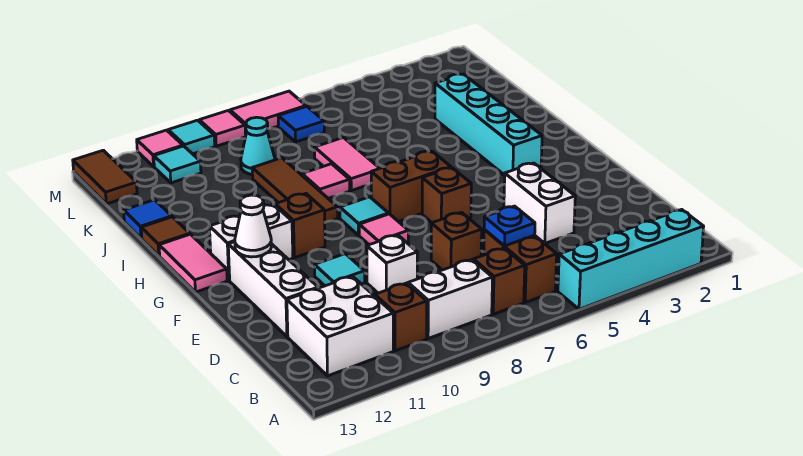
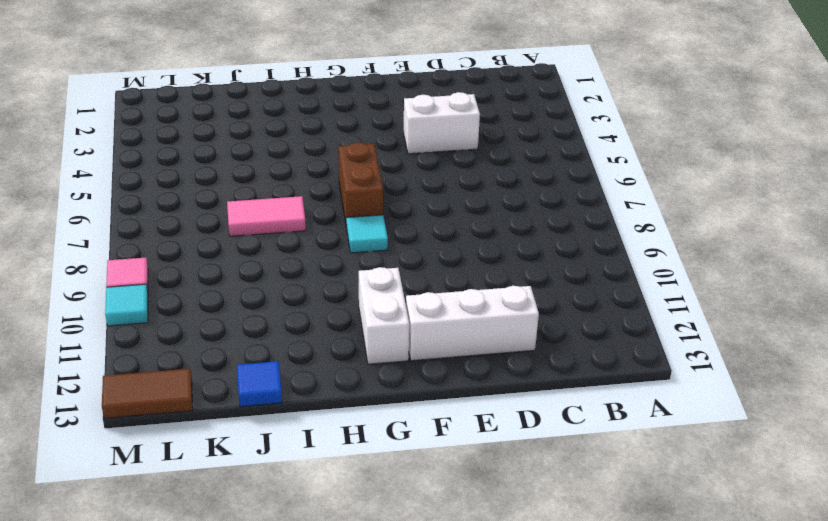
none -> cyan brick A2:A5 level 1
none -> brown brick B6:C6 level 1
none -> brown brick B7 level 1
none -> white brick B8:B9 level 1

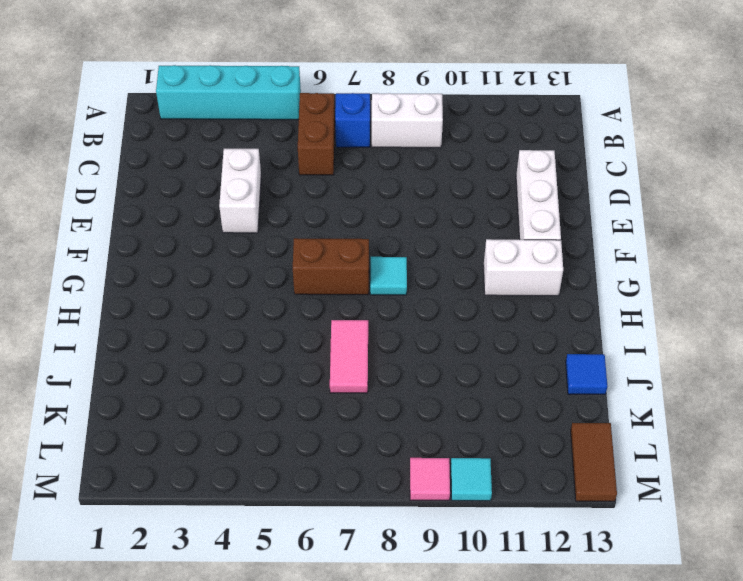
blue brick B7 level 1 -> brown brick B7 level 1
none -> brown brick B10 level 1
none -> white brick B11:C12 level 1
none -> brown brick D7 level 1
none -> white brick D9 level 1

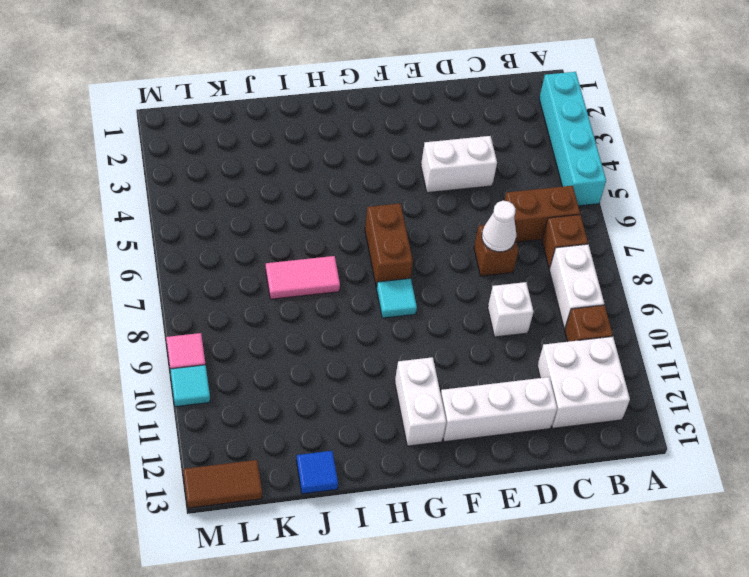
white cone D7 level 2 -> white cone F12 level 2
none -> cyan tile E10 level 1
none -> brown brick F6 level 1
none -> pink tile F8 level 1
none -> cyan brick G3:J3 level 1

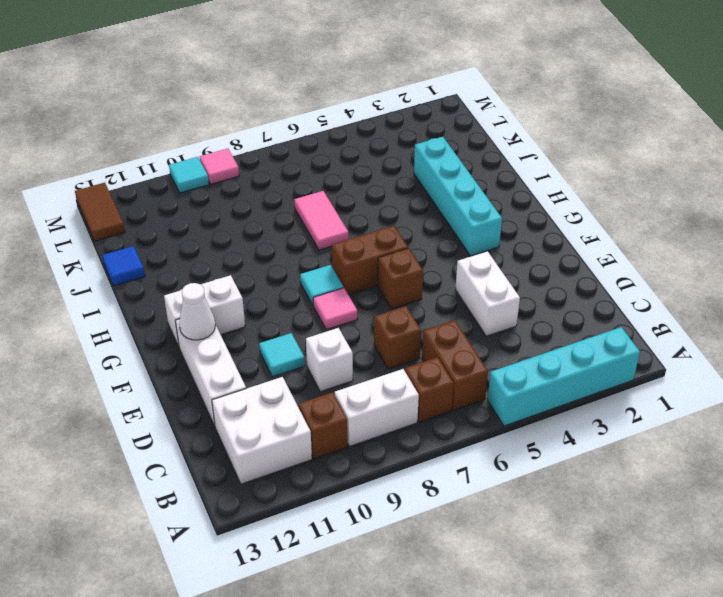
none -> brown brick G10 level 1
none -> pink tile G13:H13 level 1
none -> brown tile H9:J9 level 1
none -> pink tile I8 level 1

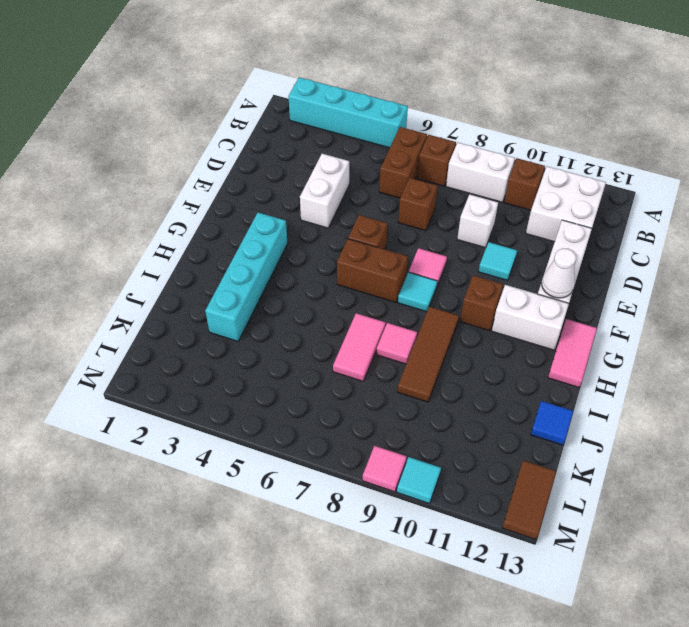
none -> brown tile I13 level 1
none -> cyan cone K9 level 1
none -> blue tile L7 level 1
none -> cyan tile L11 level 1

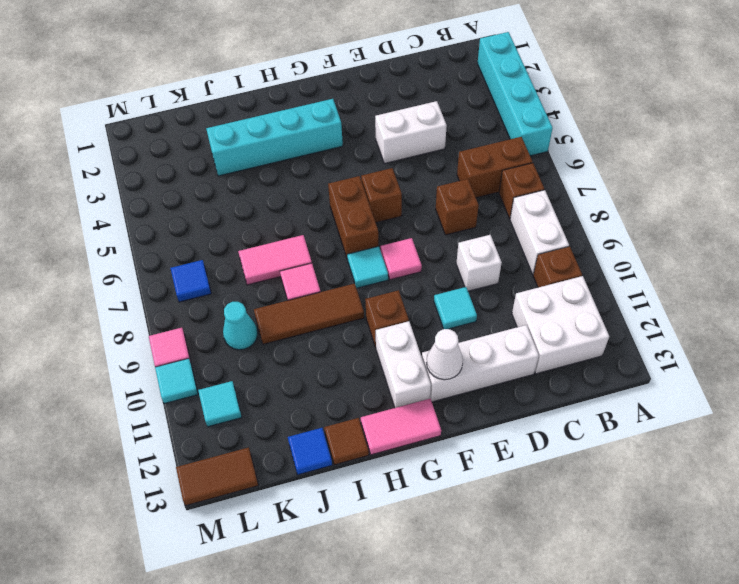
none -> pink tile M7:M8 level 1
none -> pink tile M11 level 1
none -> blue plate C6 level 2

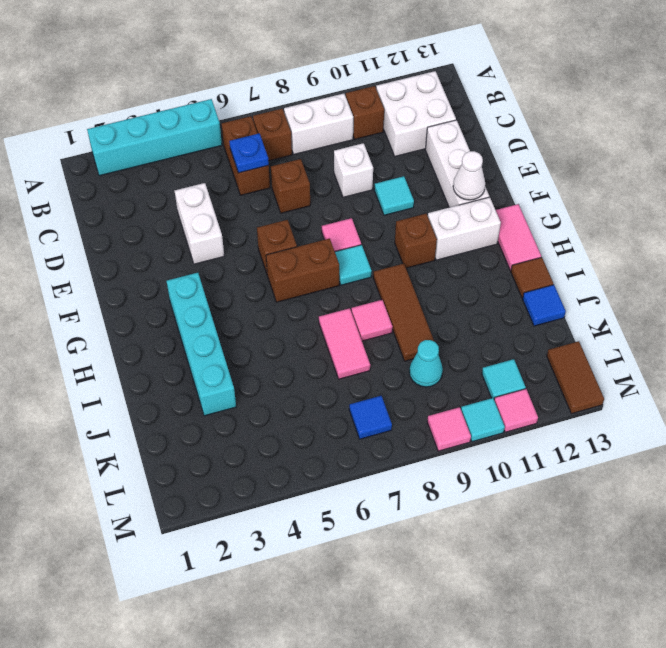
none -> pink tile M7:M8 level 1

